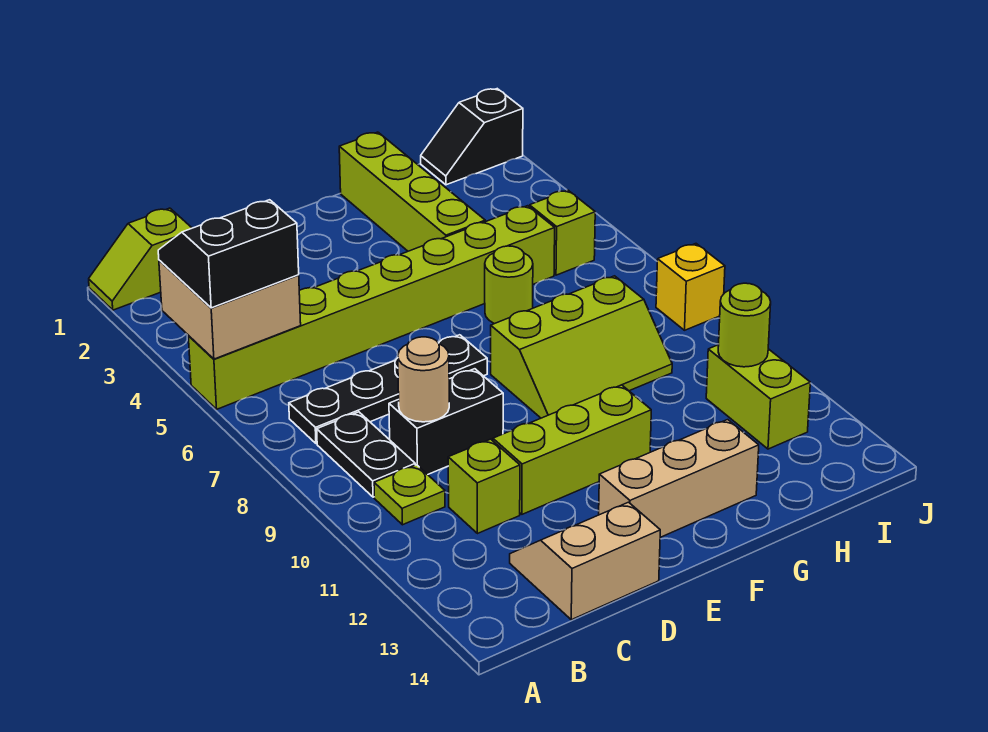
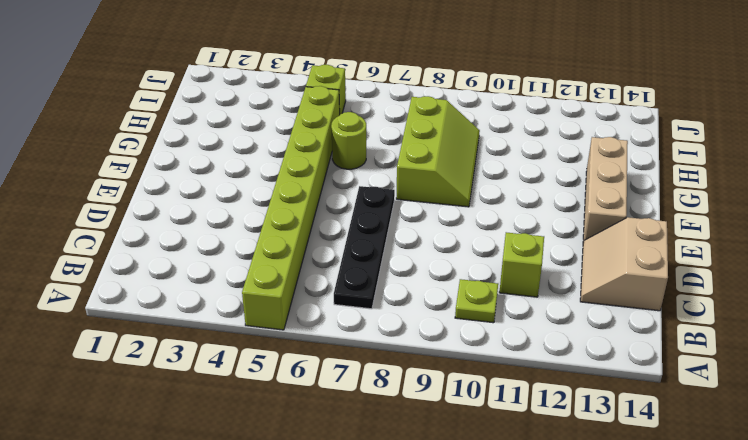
none -> lime slope A1:B1 level 1 top B
none -> black plate B8:B9 level 1
none -> black brick C9:D9 level 1

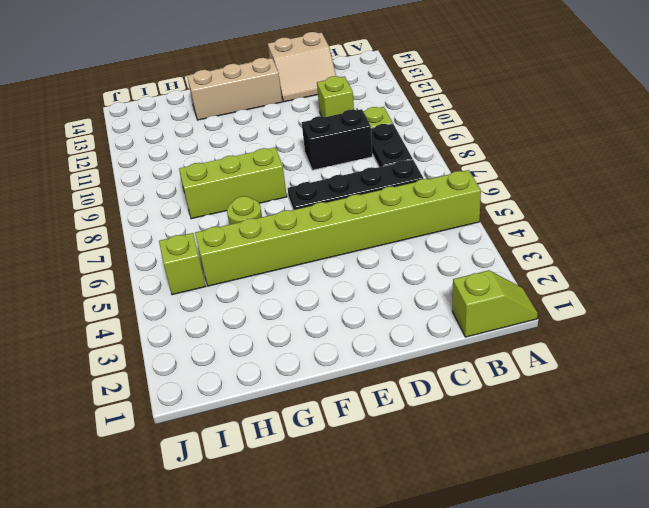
none -> lime brick D11:F11 level 1
none -> lime brick G1:G4 level 1
none -> black slope I1:J1 level 1 top J

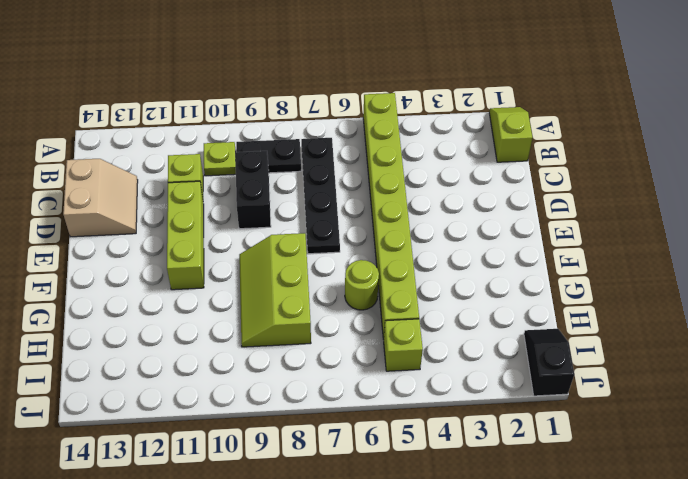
none -> tan brick E13:G13 level 1
none -> lime brick G1:G4 level 1
none -> lime brick I11:I12 level 1

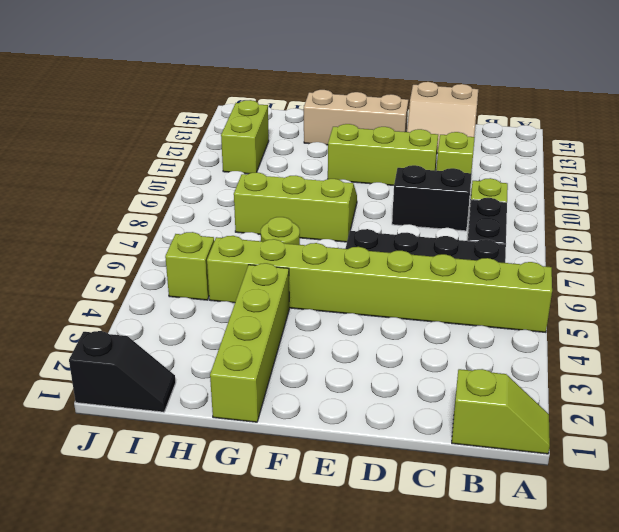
none -> yellow brick J8 level 1
none -> tan brick A4:B5 level 2
none -> tan round brick C9 level 2

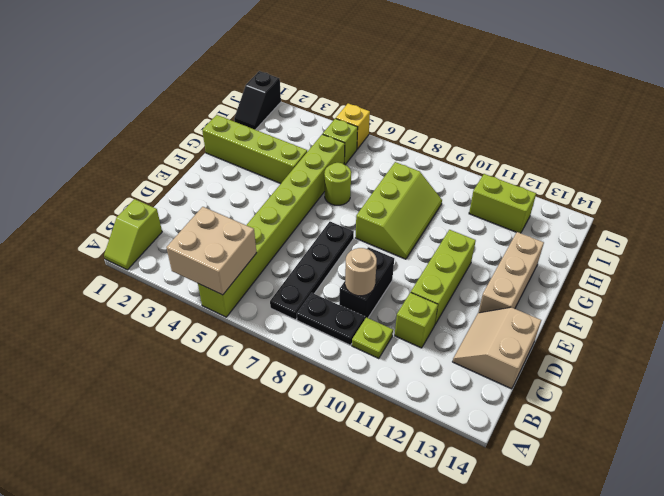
yellow brick J5 level 1 -> yellow brick J8 level 1
none -> lime round brick I11 level 2
none -> black slope A4:B5 level 3 top 5

